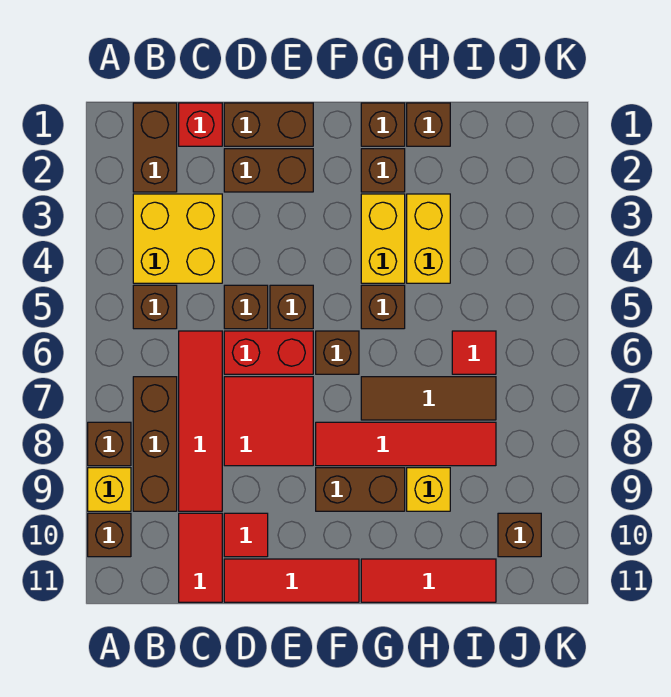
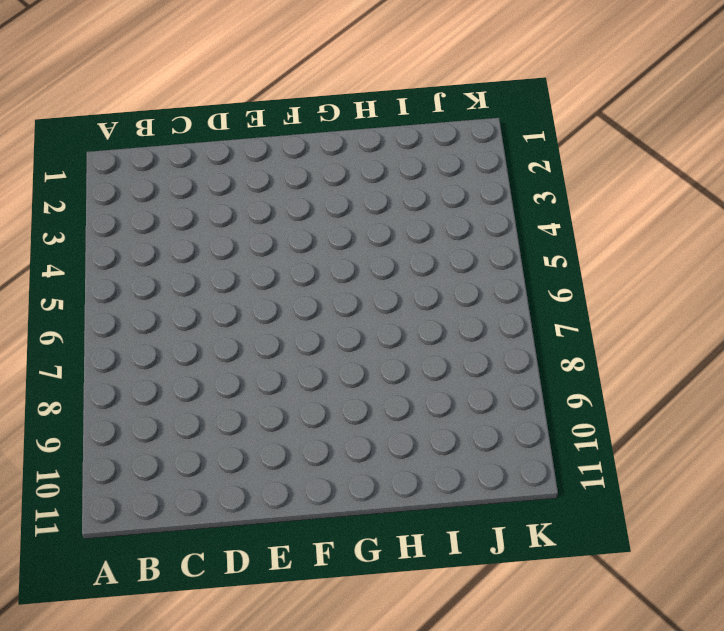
none -> brown brick A8 level 1
none -> yellow brick A9 level 1
none -> brown brick A10 level 1
none -> brown brick B1:B2 level 1

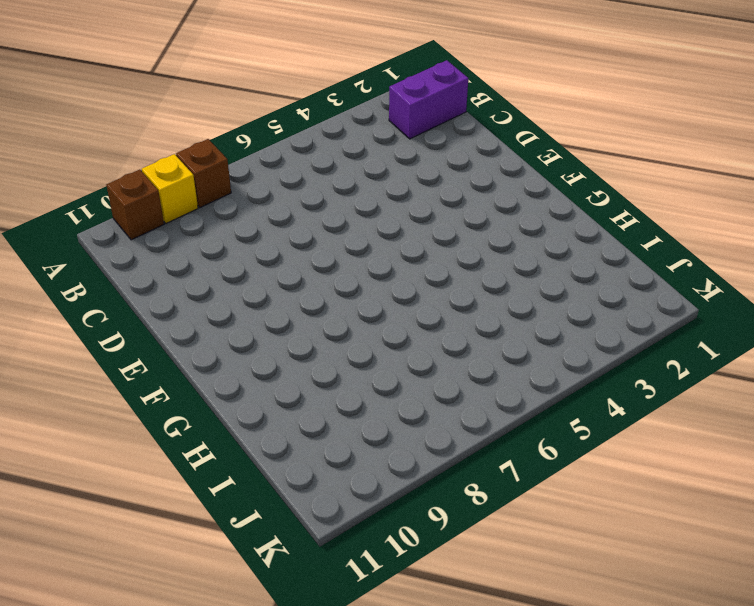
purple brick B1:B2 level 1 -> brown brick B1:B2 level 1
none -> yellow brick B3:C4 level 1
none -> brown brick B5 level 1
none -> brown brick B7:B9 level 1
none -> red brick C1 level 1

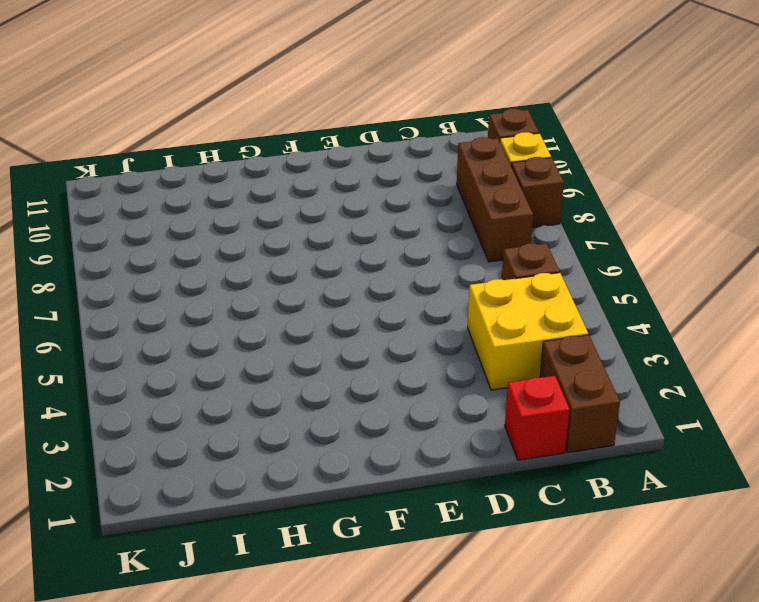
none -> red tile C6:C9 level 1
none -> red tile C10:C11 level 1
none -> brown brick D1:E1 level 1
none -> brown brick D2:E2 level 1

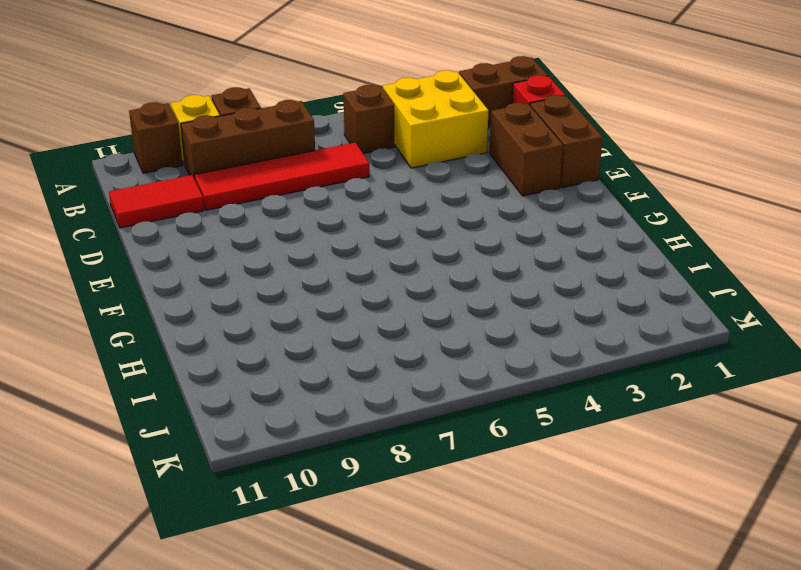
none -> brown brick D5 level 1
none -> red brick D6:E6 level 1
none -> red tile D7:E8 level 1
none -> red tile D10 level 1

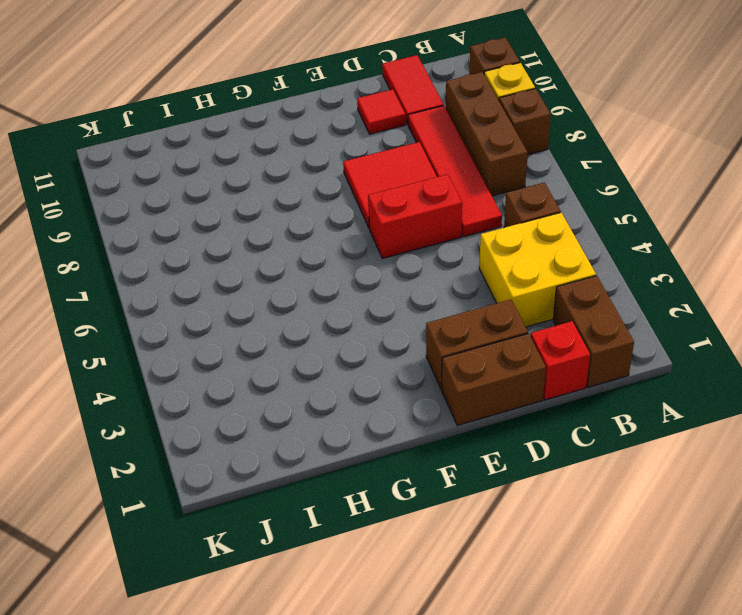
none -> brown brick D5 level 1
none -> red tile D11:F11 level 1
none -> brown brick E5 level 1
none -> brown brick F6 level 1

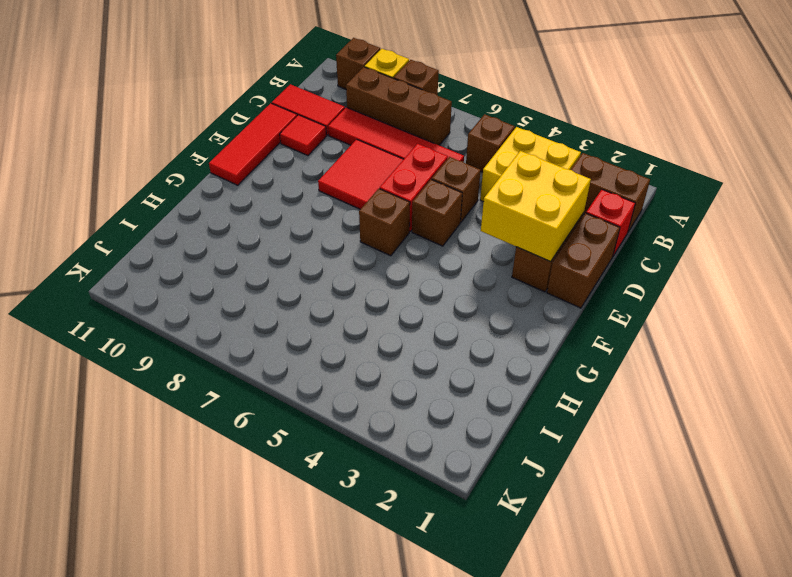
yellow brick D2:E3 level 2 -> none
none -> red tile F8:I8 level 1
none -> brown brick F9:G9 level 1
none -> brown brick G1 level 1
none -> brown brick G2 level 1

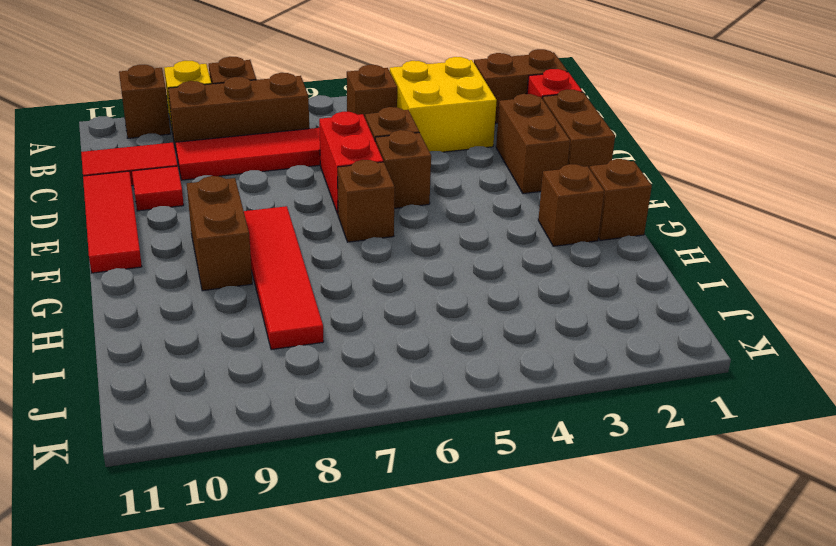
none -> red tile D7:E8 level 1
none -> yellow brick G3:G4 level 1
none -> brown brick G5 level 1
none -> brown tile G7:I7 level 1

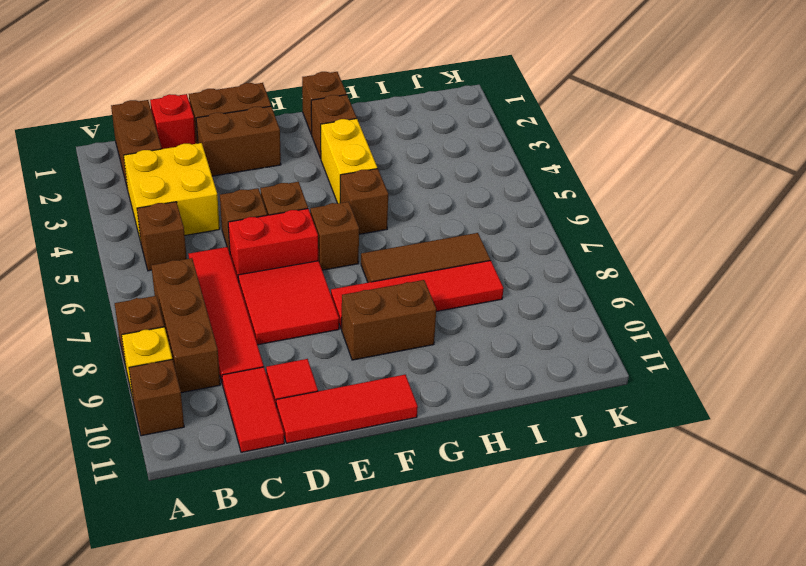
none -> red tile G11:I11 level 1
none -> brown brick H1 level 1
none -> yellow brick H3:H4 level 1
none -> yellow brick H9 level 1

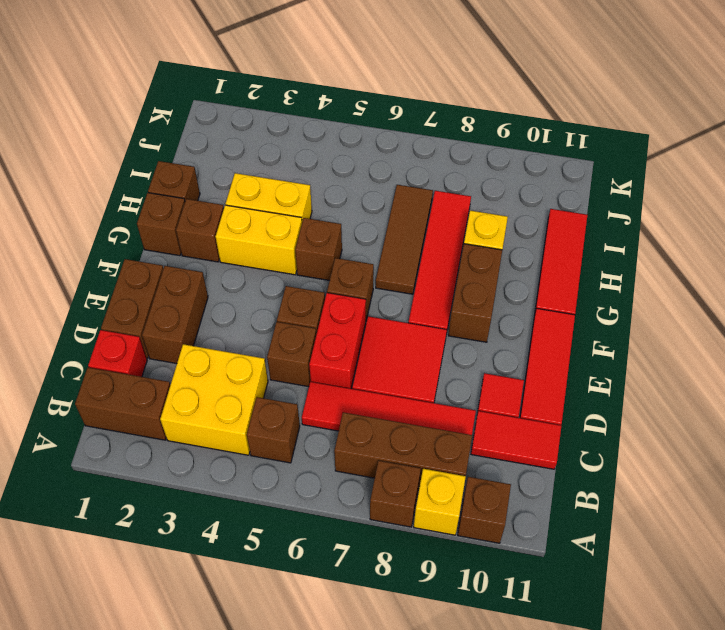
none -> red tile I6 level 1
none -> brown brick J10 level 1

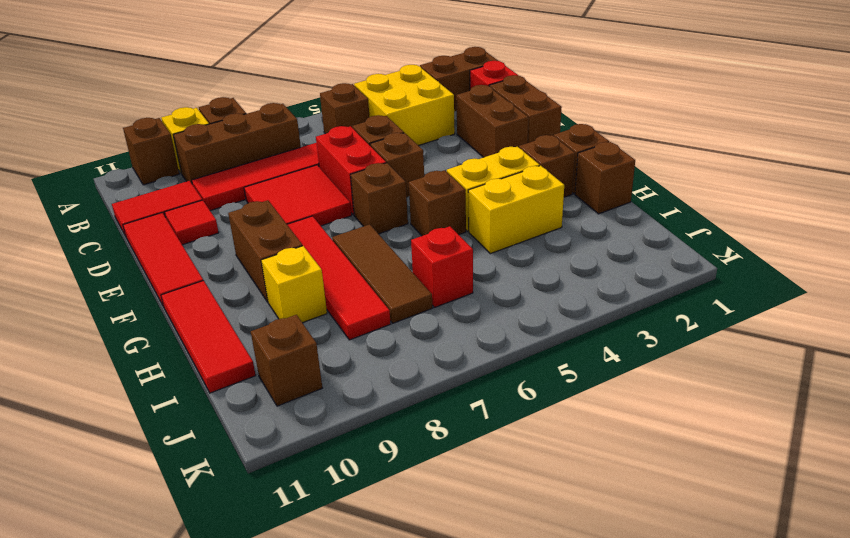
red brick I6 level 1 -> red tile I6 level 1

